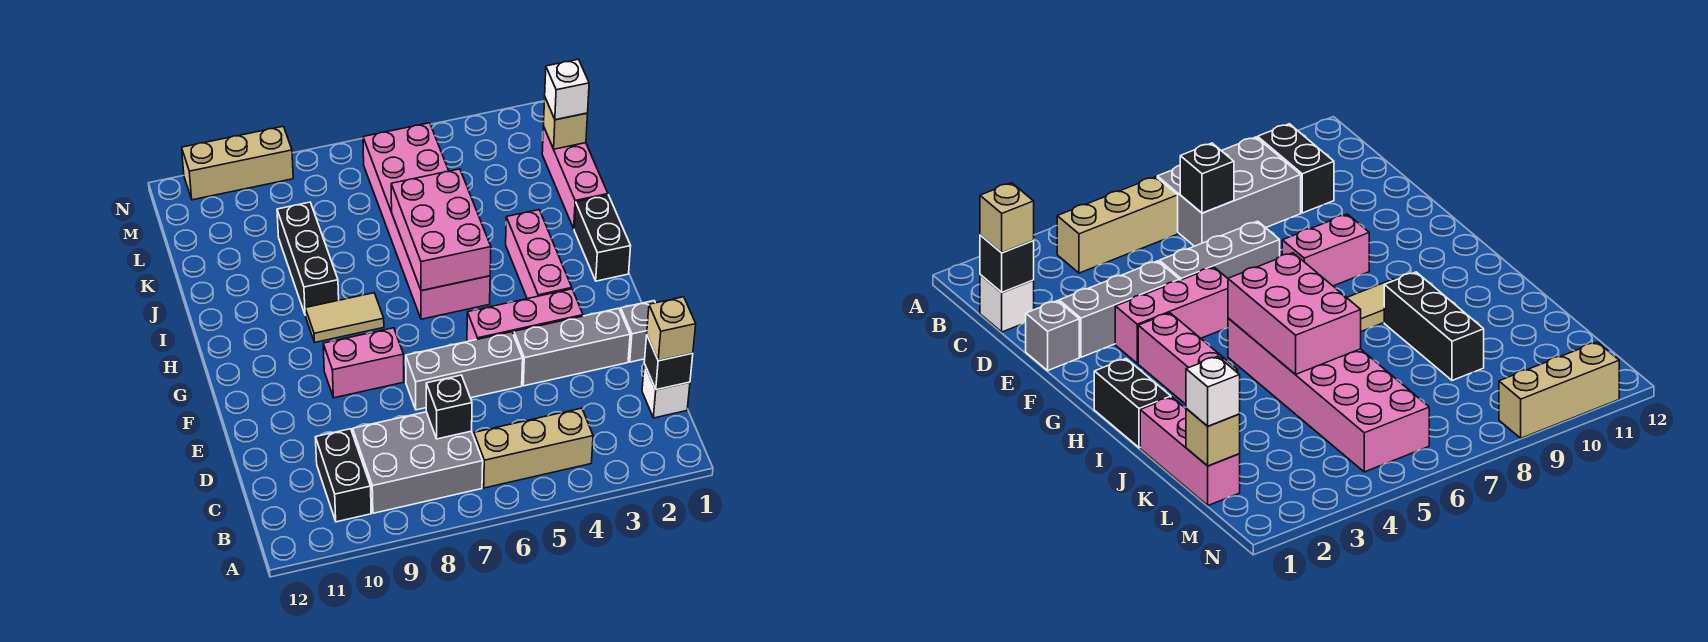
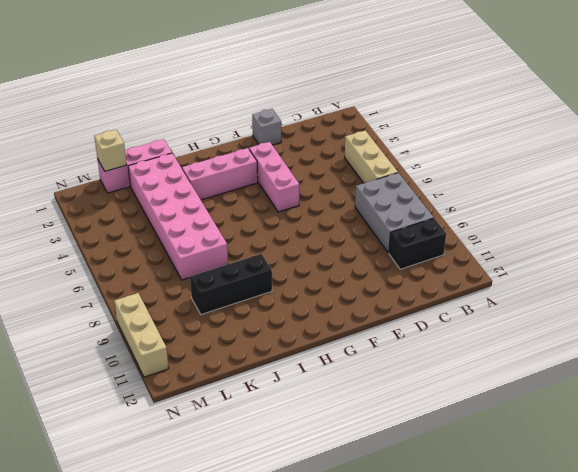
pink brick J2:K7 level 1 -> pink brick H5:M6 level 1
none -> white brick C1 level 1
none -> grey brick E2:E4 level 1
none -> grey brick E5:E7 level 1

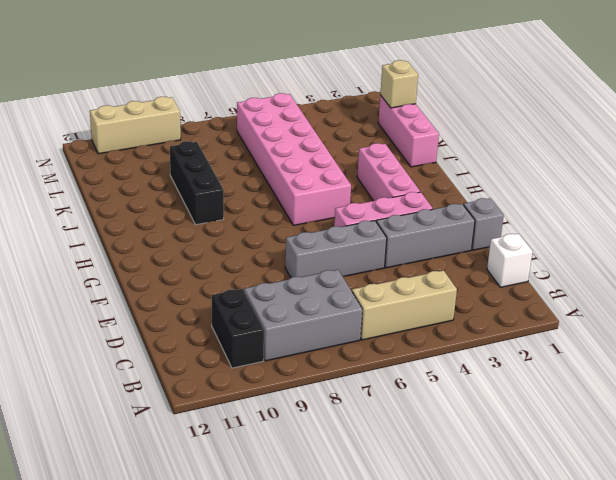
none -> pink brick F8:F9 level 1
none -> black brick H1:I1 level 1
none -> tan tile H8:H9 level 1

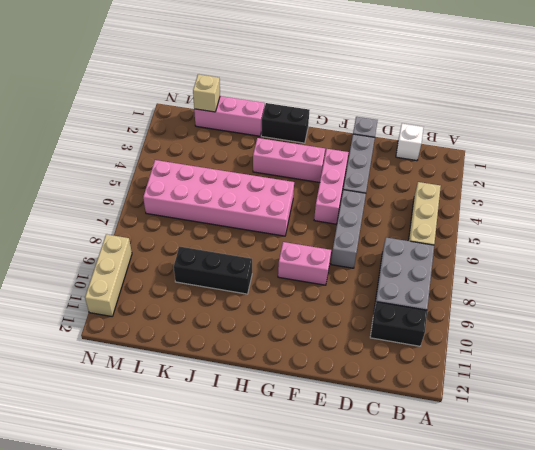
pink brick F8:G8 level 1 -> pink brick F8:F9 level 1
none -> tan tile H8:H9 level 1
none -> black brick C1 level 2
none -> black brick C7 level 2

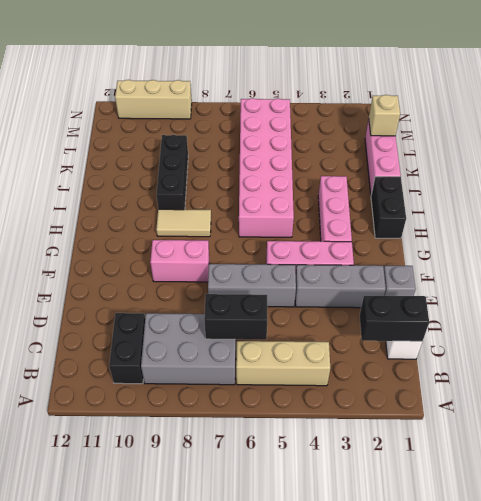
black brick C1:C2 level 2 -> black brick C1 level 2
black brick C6:C7 level 2 -> black brick C7 level 2
none -> pink brick H5:J6 level 2
none -> tan brick C1 level 3
none -> white brick L1 level 3

